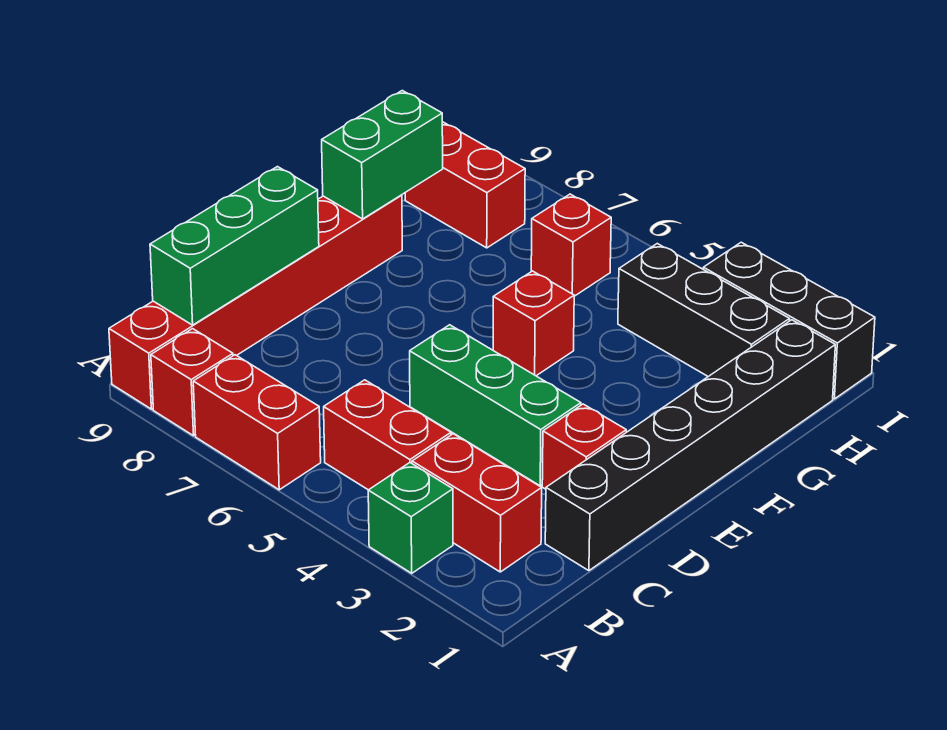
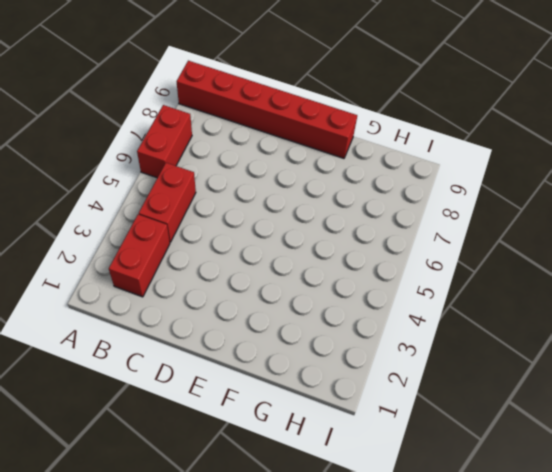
none -> green brick A3 level 1
none -> red brick A8 level 1
none -> black brick C1:H1 level 1

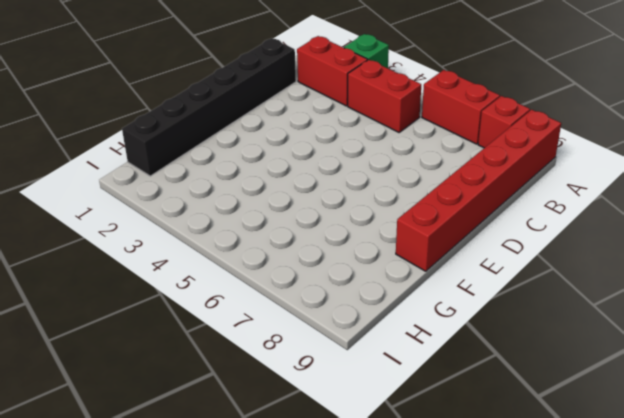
none -> red brick D2 level 1
none -> green brick D3:D5 level 1
none -> red brick F5 level 1

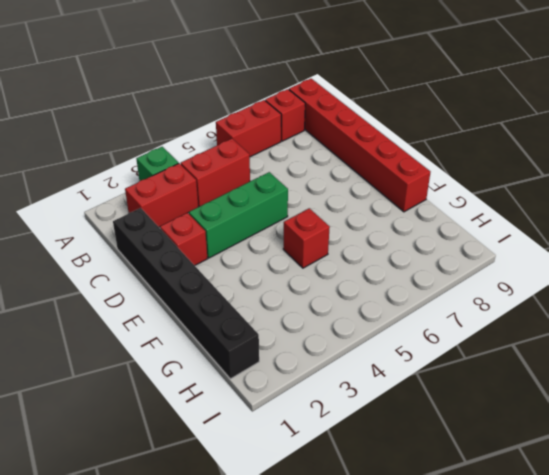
none -> black brick H2:H4 level 1
none -> red brick H6 level 1
none -> red brick H8:H9 level 1

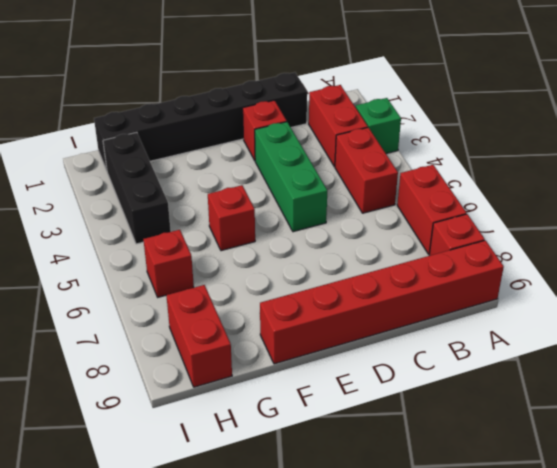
none -> black brick I1:I3 level 1
none -> green brick B9:D9 level 2
none -> green brick F9:G9 level 2

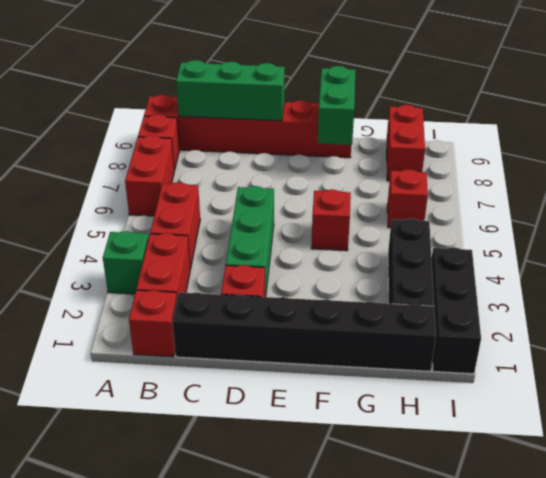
red brick B1 level 1 -> none
green brick F8:F9 level 2 -> green brick F9:G9 level 2

